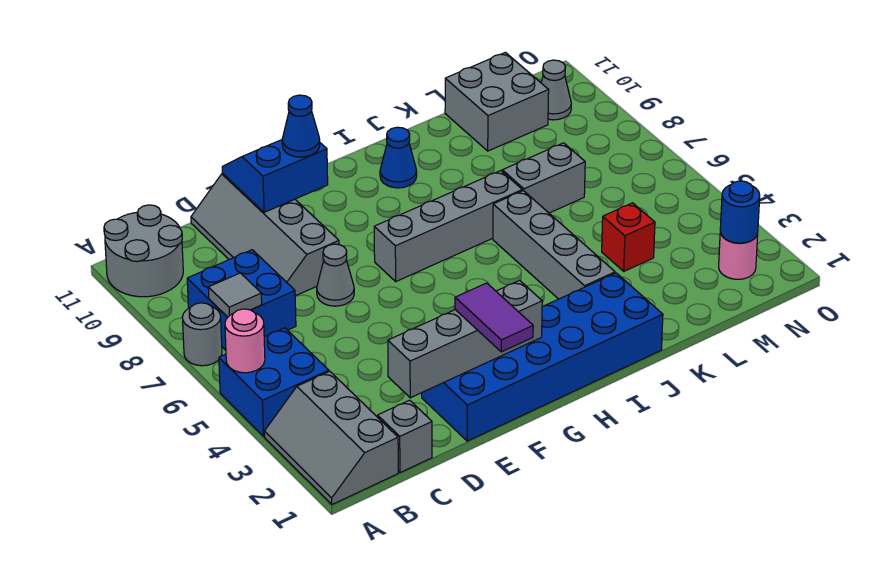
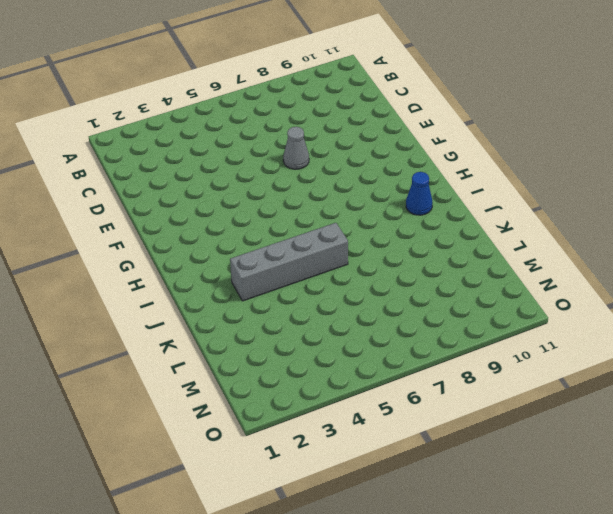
none -> grey slope A1:B3 level 1 top B
none -> blue brick A4:B5 level 1
none -> grey round brick A7 level 1

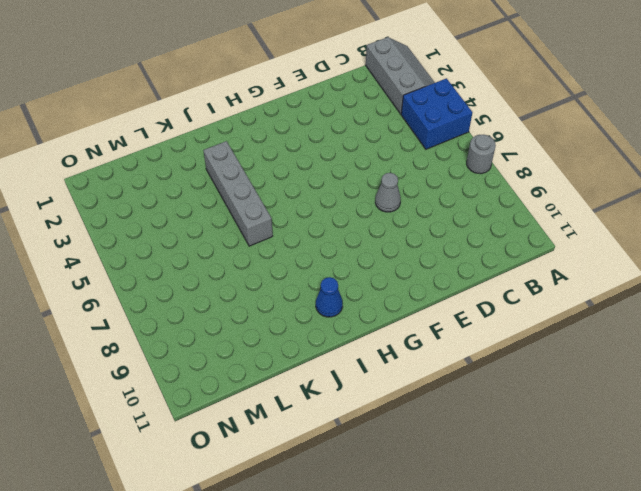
none -> grey round brick A10:B11 level 1
none -> blue brick B7:C8 level 1
none -> grey brick C1 level 1

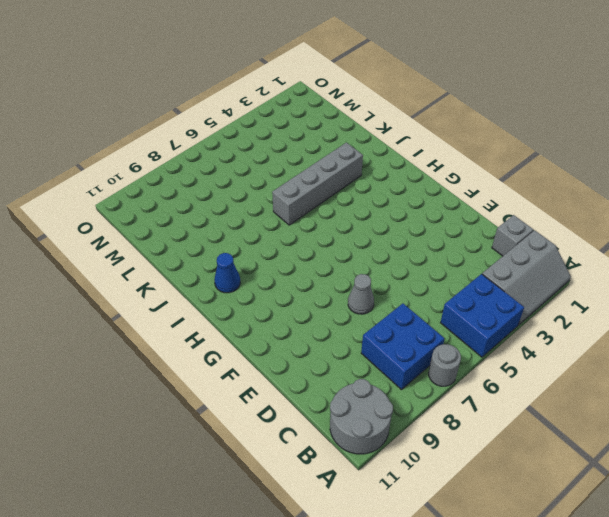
none -> grey slope D8:E11 level 1 top E
none -> blue brick E1:J2 level 1
none -> grey brick G7:J7 level 1

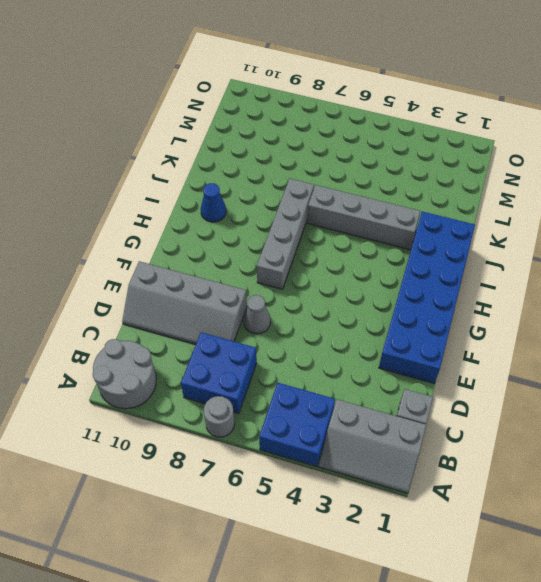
none -> grey brick K7:L7 level 1
none -> red brick L4 level 1
none -> grey brick L10:M11 level 1

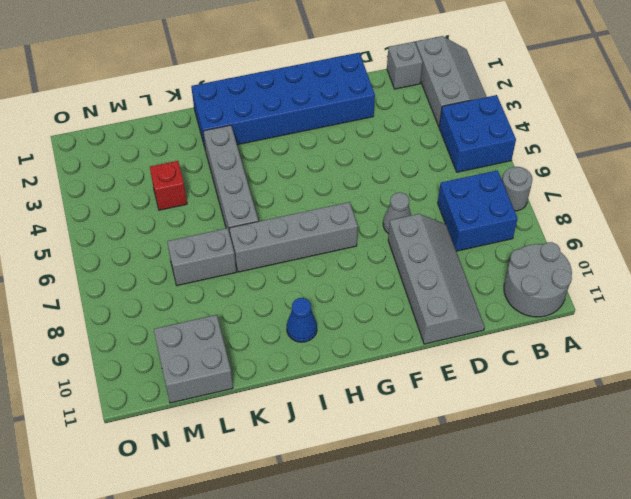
none -> pink round brick N2 level 1
none -> grey cone N10 level 1
none -> pink round brick A5 level 2

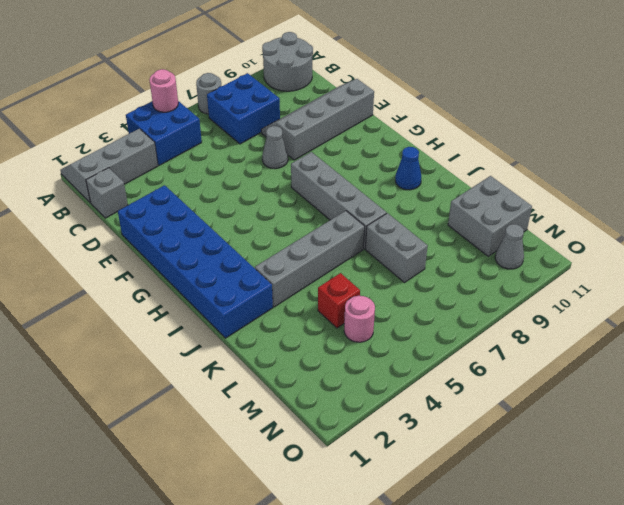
pink round brick M4 level 1 -> pink round brick N2 level 1
none -> grey tile B7 level 2
none -> grey brick D2:G2 level 2
none -> blue slope E10:F11 level 2 top 10

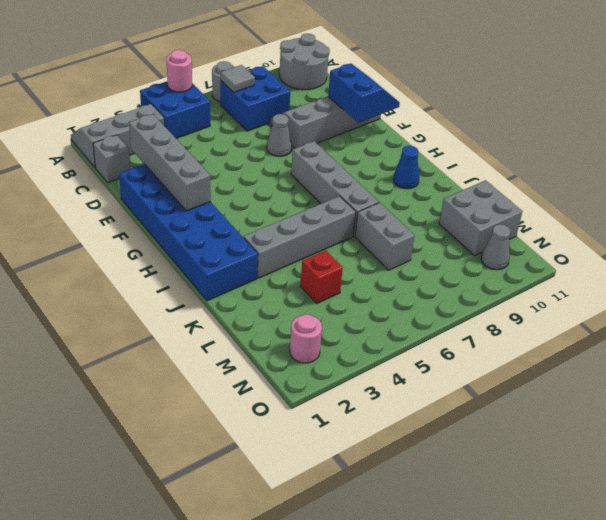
none -> blue round brick N2 level 2
none -> purple tile F1:F2 level 3
none -> blue cone F10 level 3

